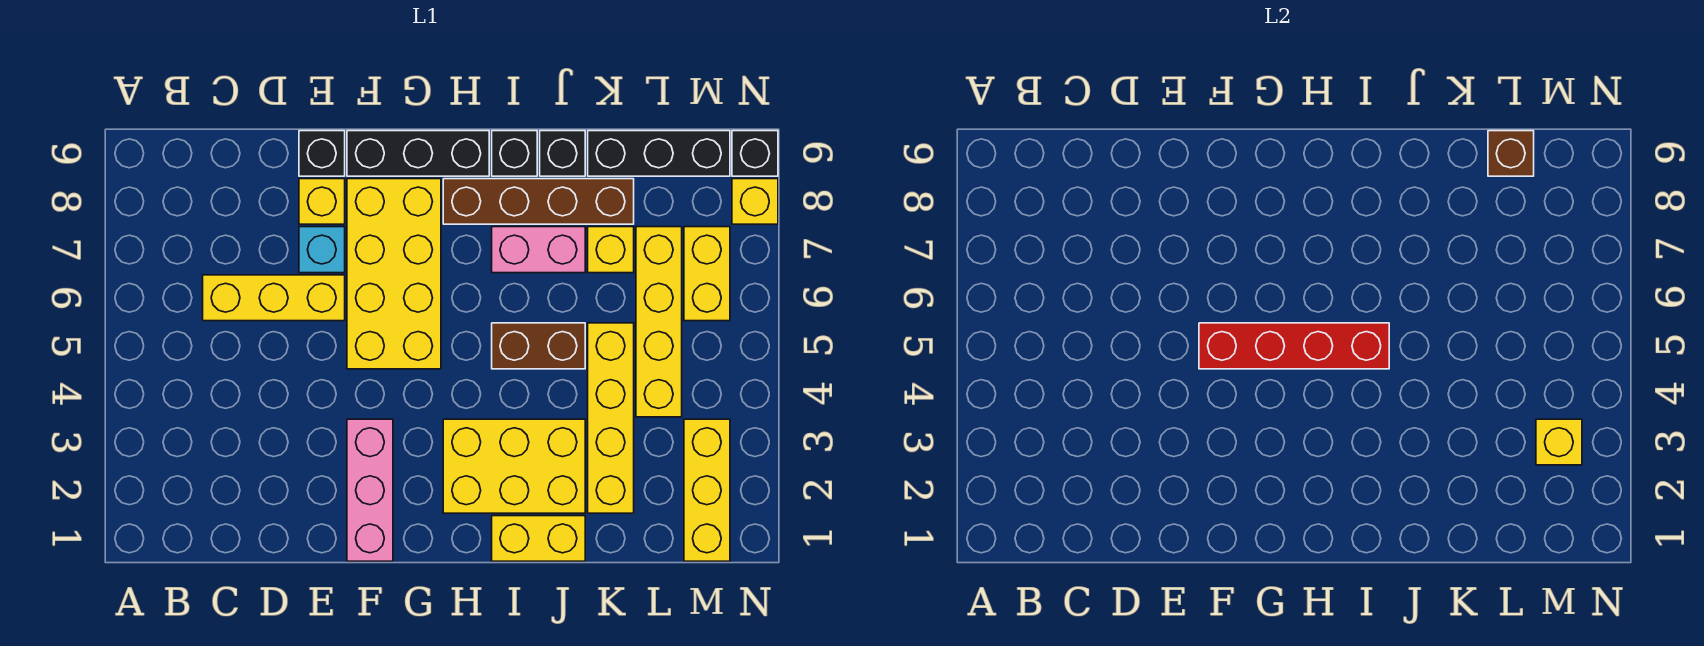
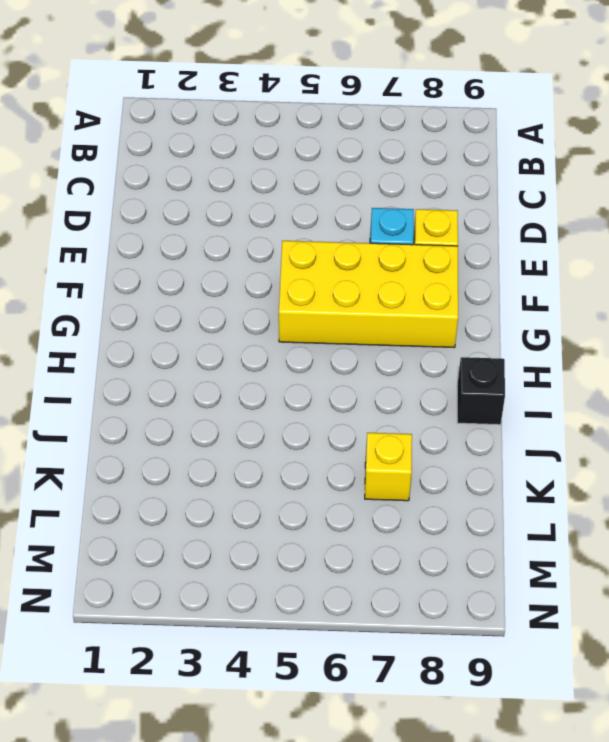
none -> yellow brick C6:E6 level 1
none -> black brick E9 level 1
none -> pink brick F1:F3 level 1

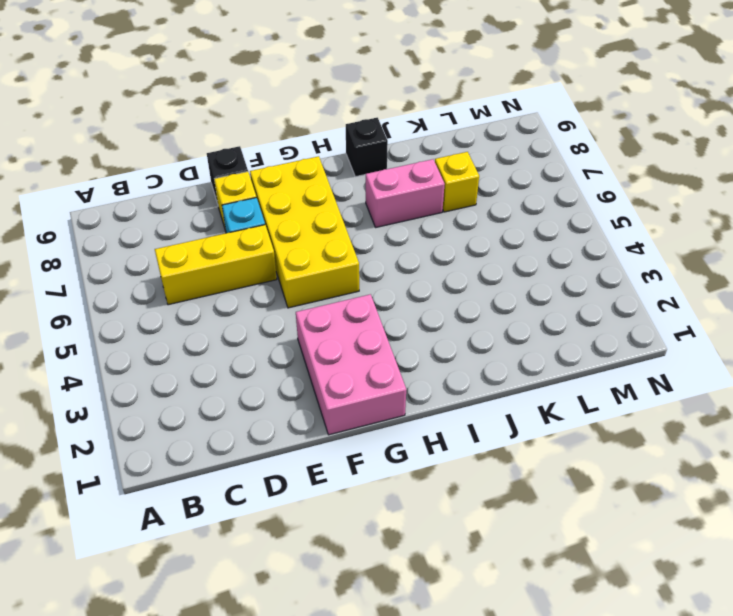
pink brick F1:G3 level 1 -> pink brick F1:F3 level 1
none -> black brick F9:H9 level 1
none -> yellow brick H2:J3 level 1
none -> brown brick H8:K8 level 1

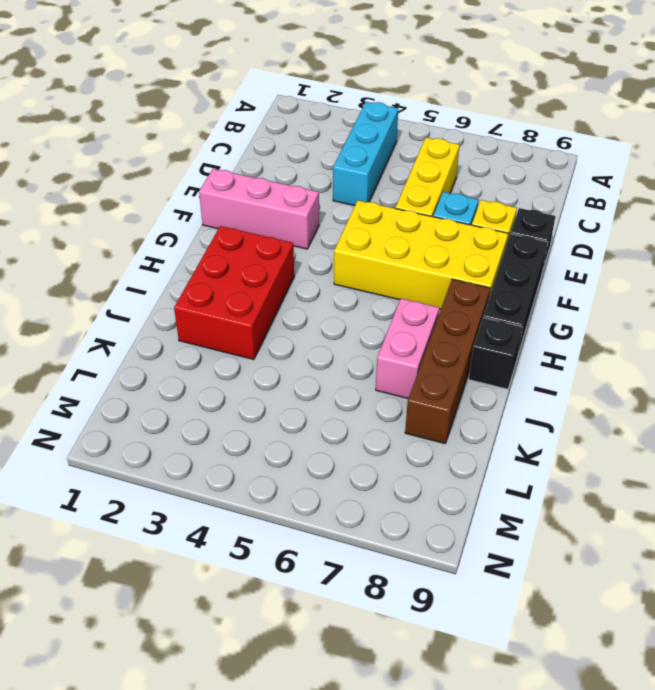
cyan brick B4:D4 level 1 -> none
red brick H2:J3 level 1 -> yellow brick H2:J3 level 1
none -> yellow brick I1:J1 level 1
none -> brown brick I5:J5 level 1
none -> black brick J9 level 1

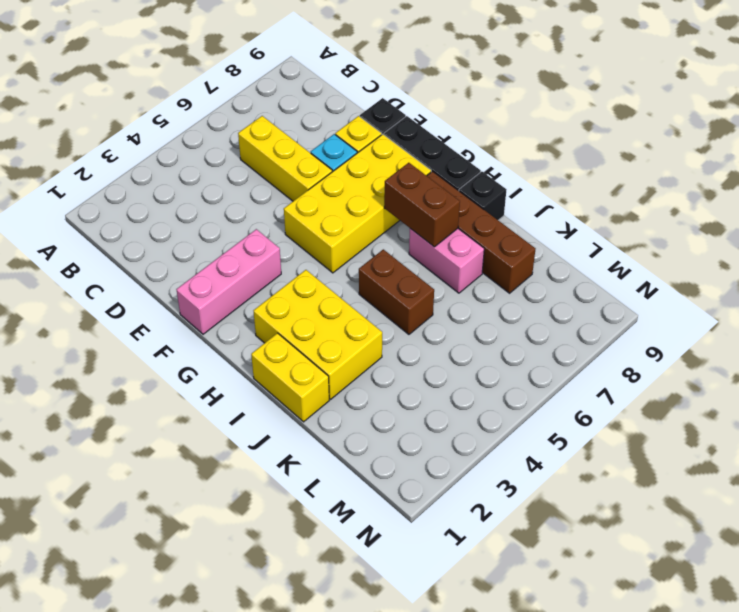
brown brick H7:I7 level 2 -> none
none -> black brick J9 level 1
none -> yellow brick K2:K5 level 1
none -> yellow brick K7 level 1

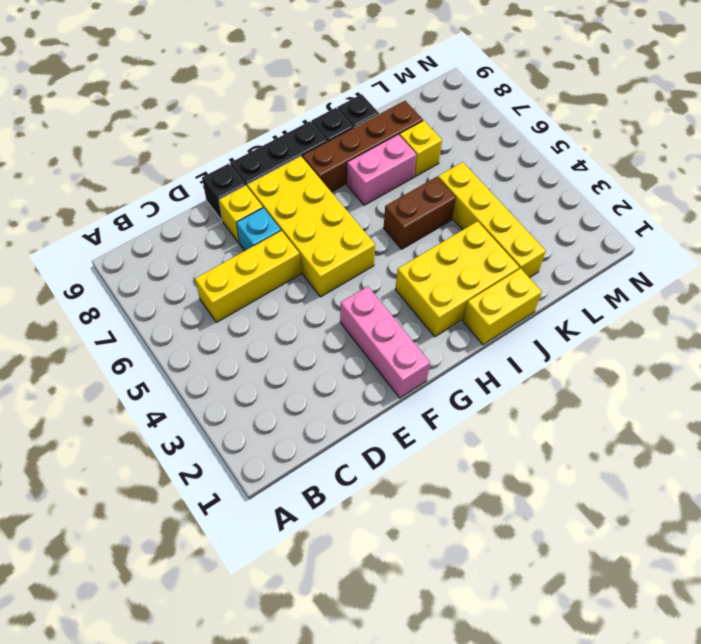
none -> black brick K9:M9 level 1
none -> yellow brick L4:L7 level 1
none -> yellow brick M1:M3 level 1

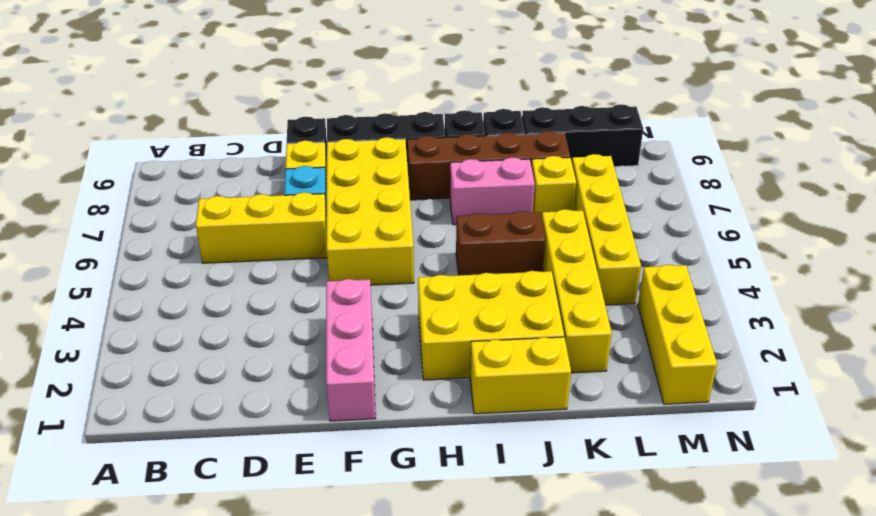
none -> yellow brick M6:M7 level 1
none -> yellow brick N8 level 1
none -> black brick N9 level 1

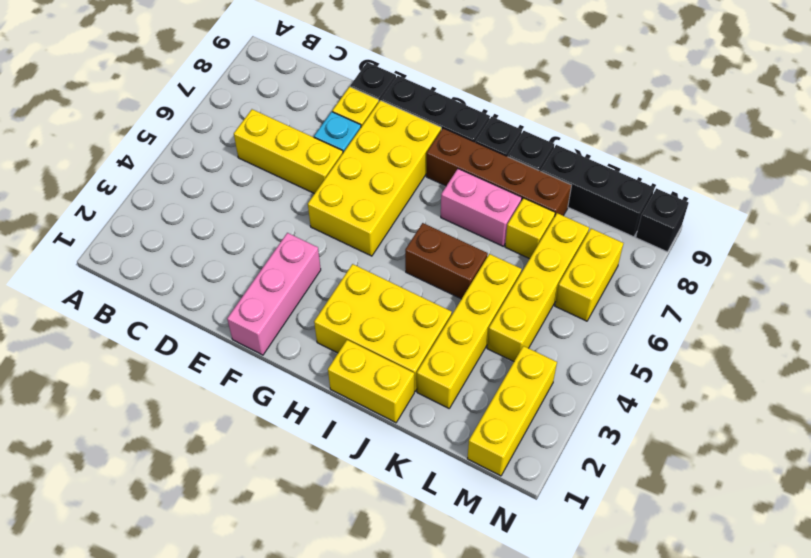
none -> yellow brick N8 level 1
none -> red brick F5:I5 level 2
none -> brown brick L9 level 2

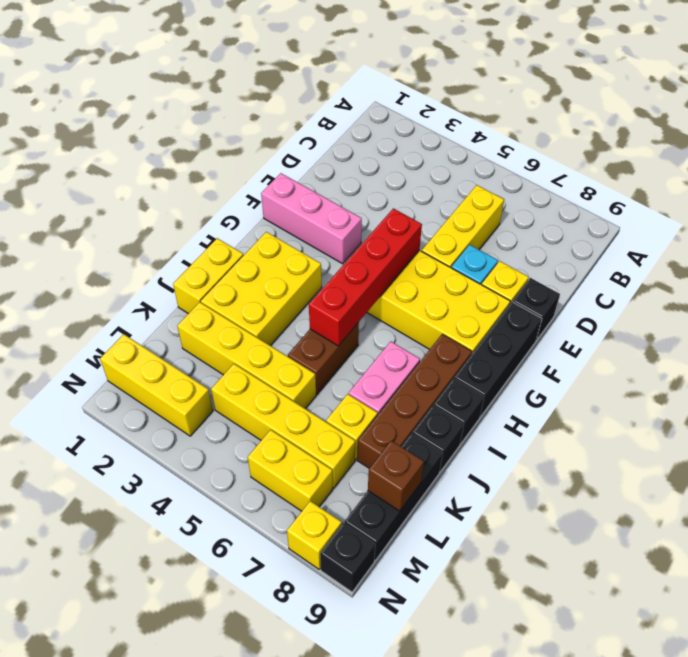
none -> yellow brick M3 level 2

